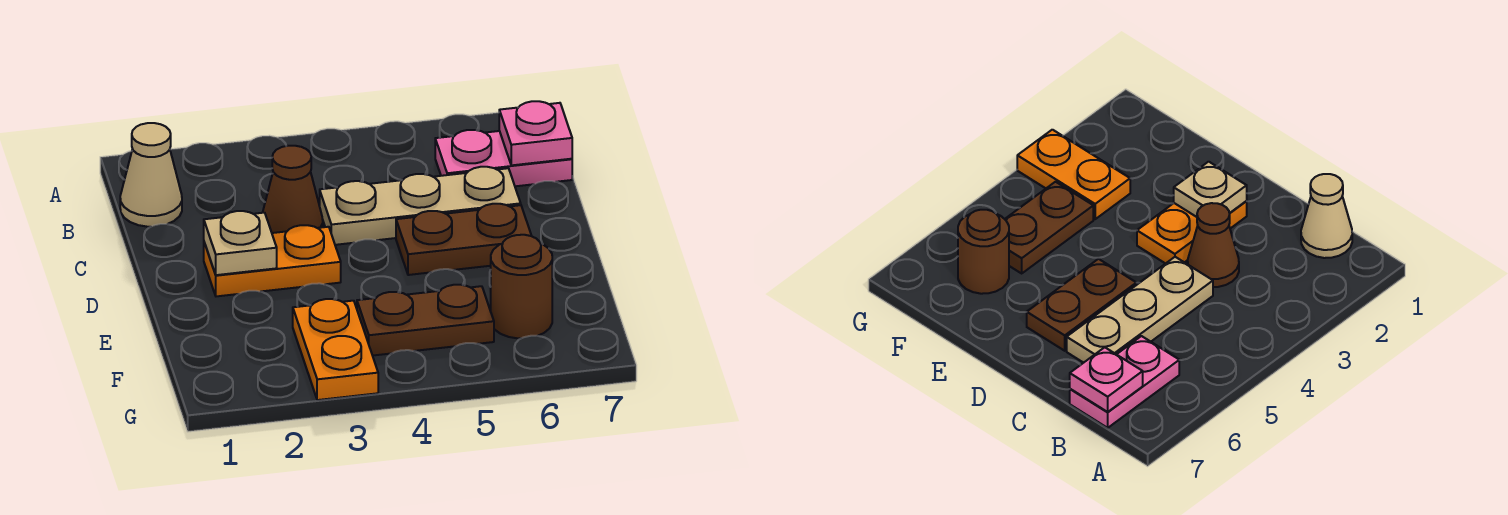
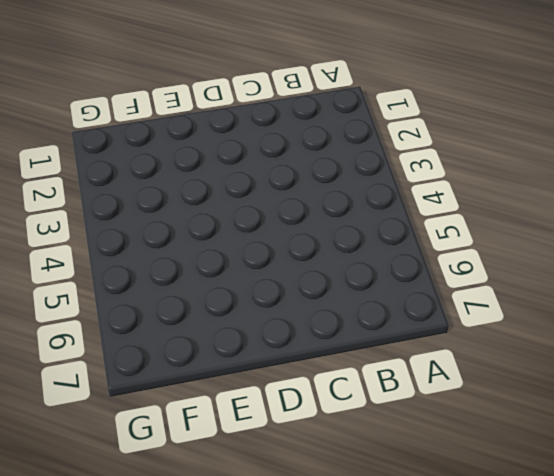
none -> tan cone B1 level 1
none -> pink plate B6:B7 level 1

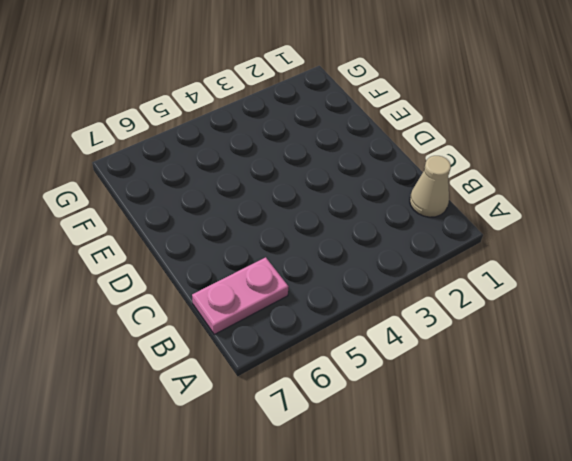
none -> brown cone C3 level 1
none -> tan plate C4:C6 level 1

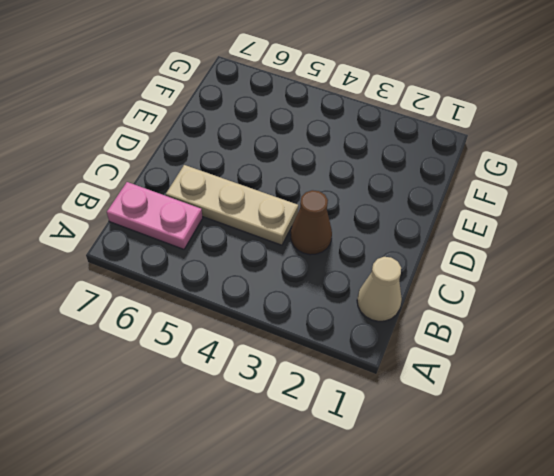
none -> orange plate D2:D3 level 1
none -> brown plate D5:D6 level 1

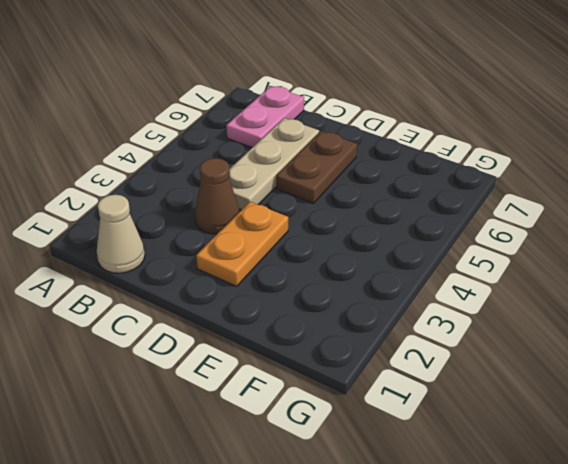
none -> orange plate F3:G3 level 1
none -> brown plate F4:F5 level 1

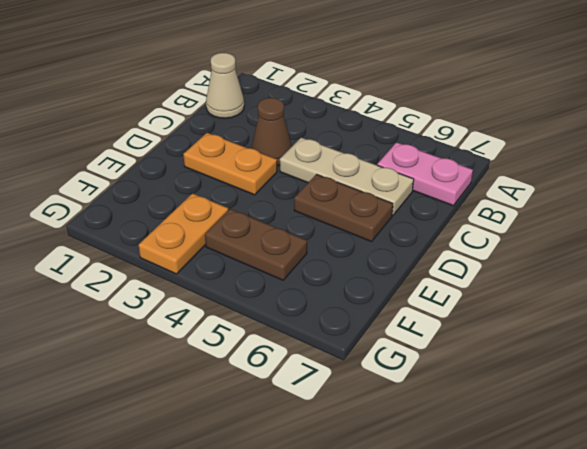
none -> brown round brick F6 level 1
none -> pink plate B7 level 2

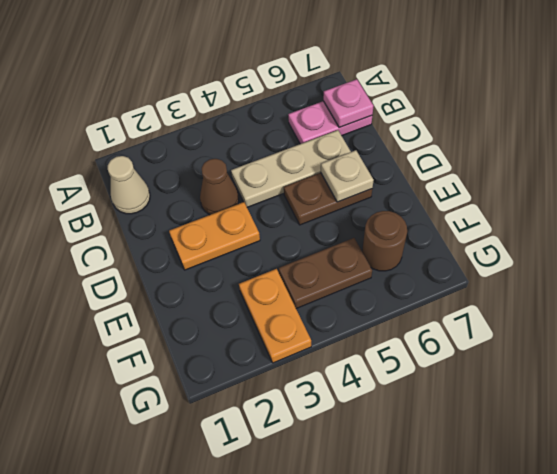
tan plate D6 level 2 -> tan plate D2 level 2

